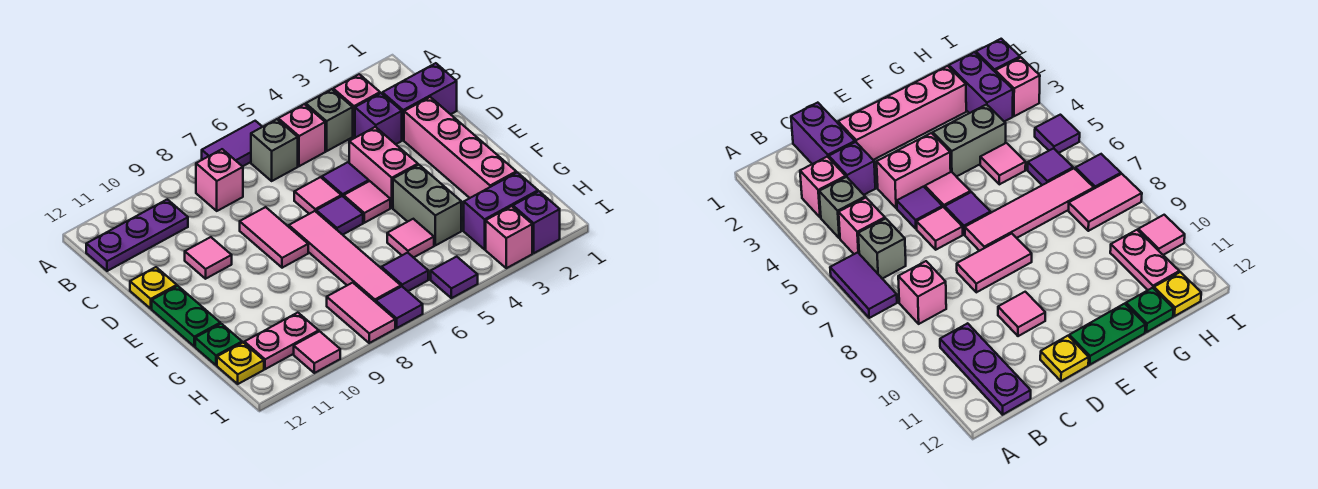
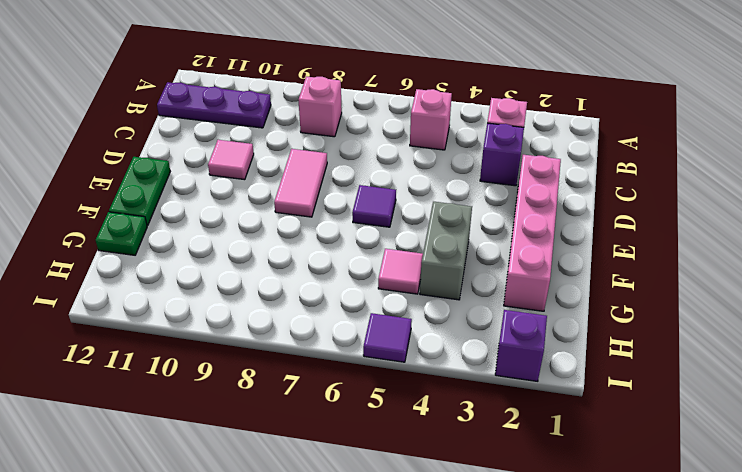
none -> purple tile A6:A7 level 1
none -> grey brick B4 level 1
none -> grey brick B6 level 1
none -> purple brick C1:C2 level 1

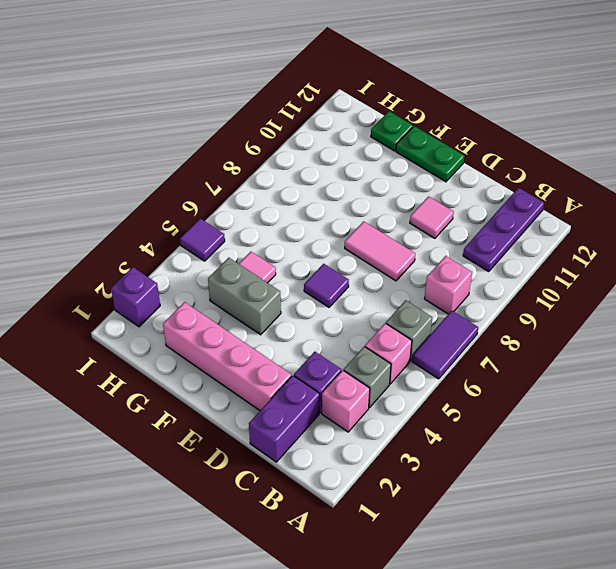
none -> pink brick D4:E4 level 1
none -> purple tile D5 level 1
none -> pink tile D6 level 1
none -> yellow plate D12 level 1

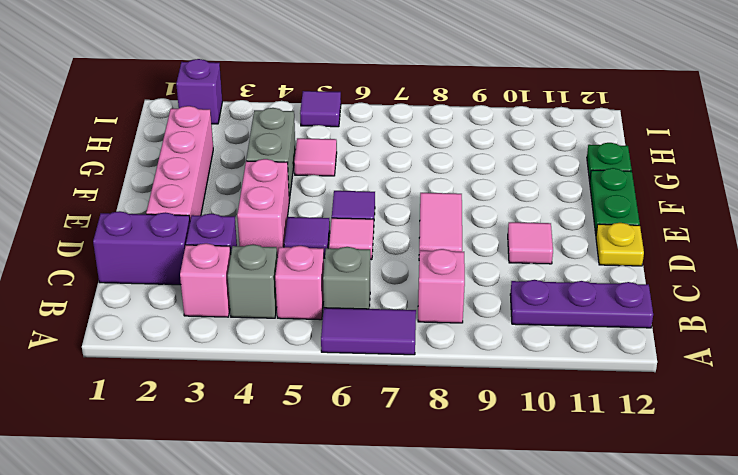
none -> pink tile E5 level 1
none -> pink tile E7:H7 level 1
none -> purple brick H2:H3 level 1
none -> purple tile H6 level 1

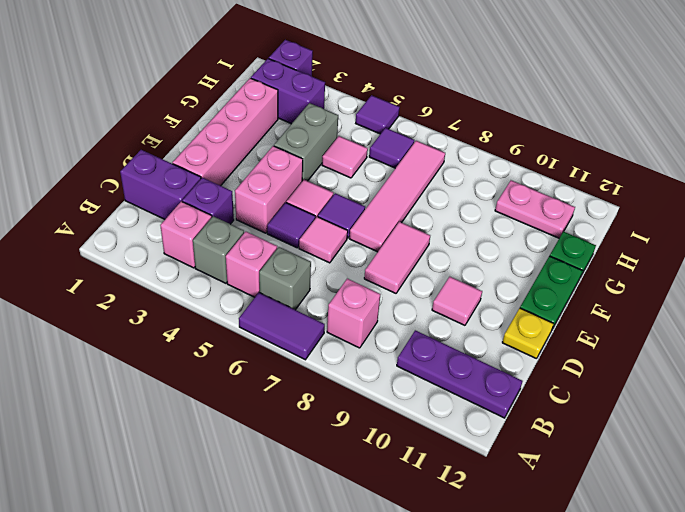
none -> pink tile H8:I8 level 1
none -> yellow plate H12 level 1
none -> pink brick I3 level 1
none -> purple tile I7 level 1

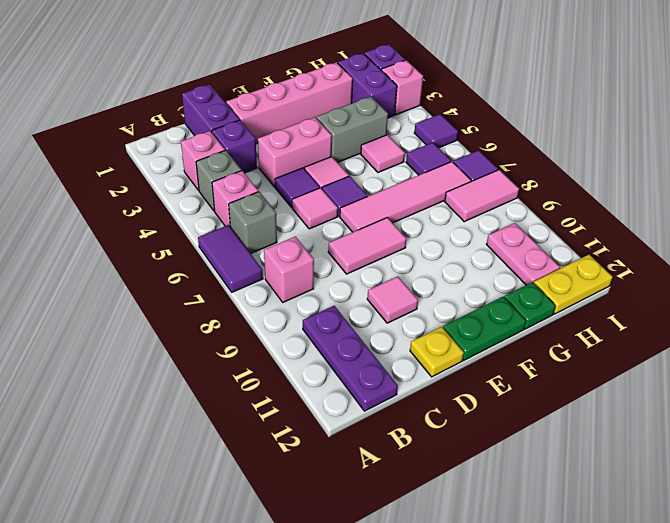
yellow plate H12:I12 level 1 -> yellow plate H12 level 1
none -> pink tile I10 level 1

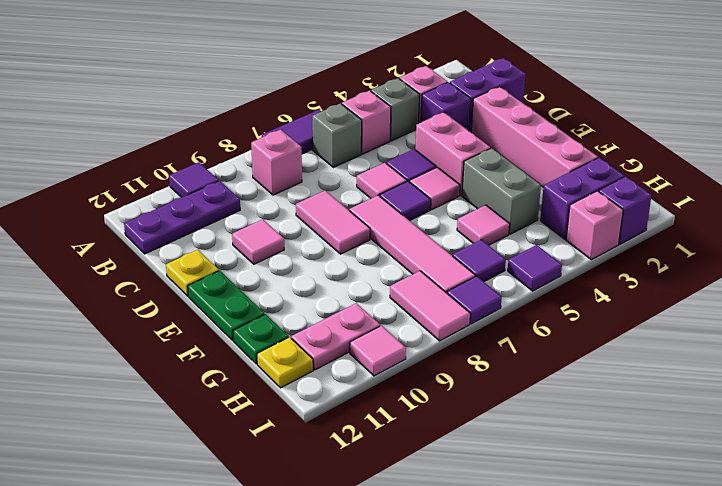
purple tile A10 level 1 -> none

